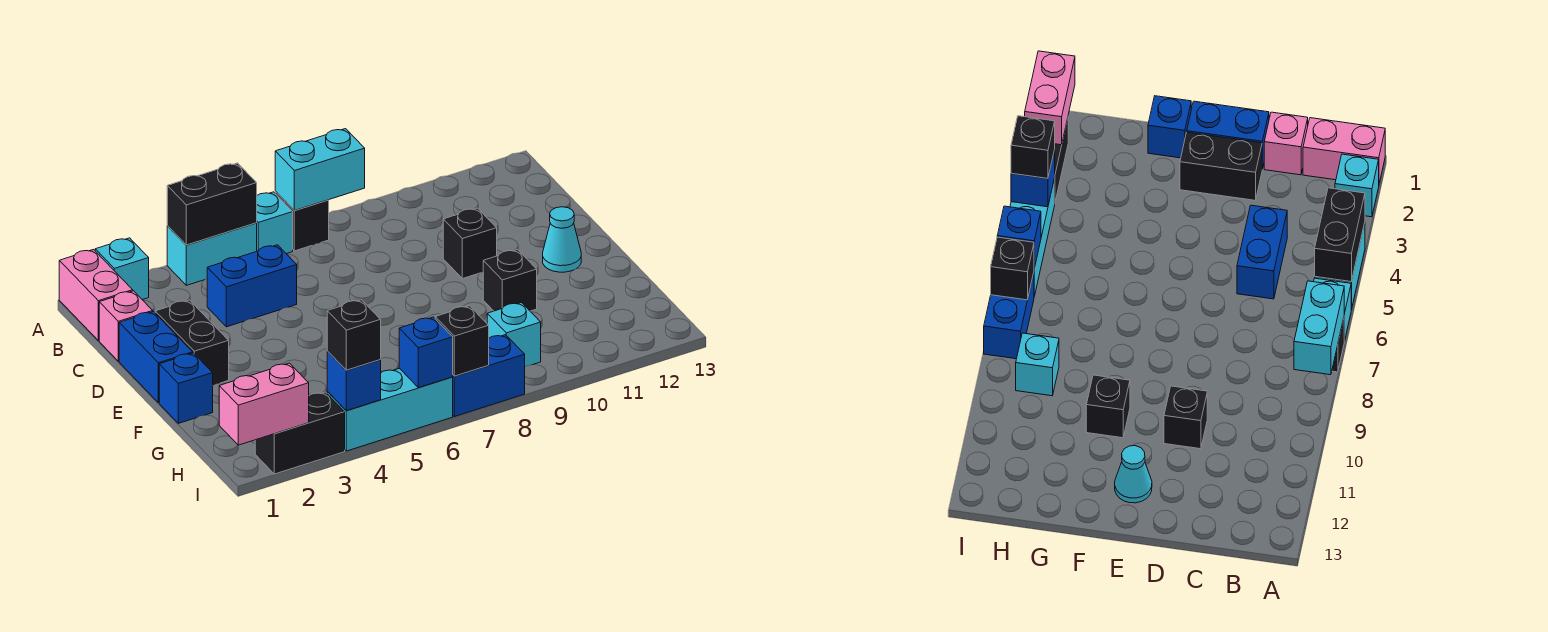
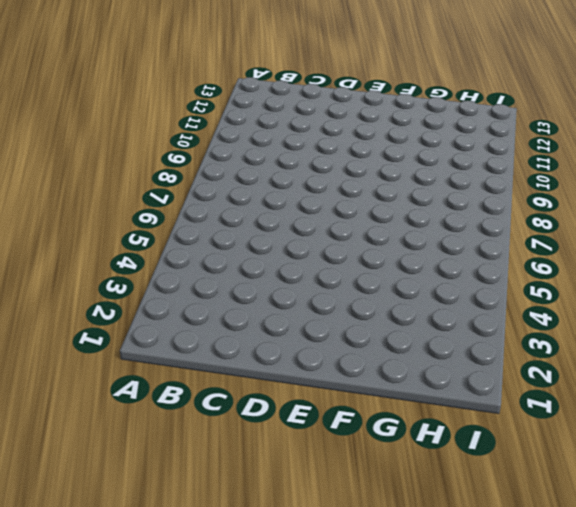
none -> pink brick A1:B1 level 1
none -> cyan brick A2 level 1
none -> cyan brick A4:A5 level 1

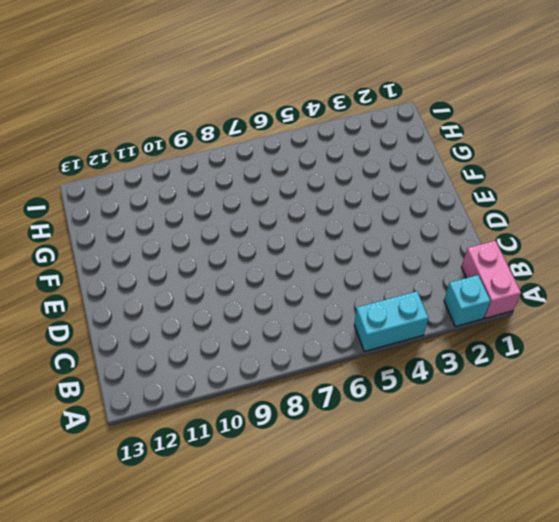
none -> cyan brick A6 level 1
none -> black brick A7 level 1
none -> pink brick C1 level 1

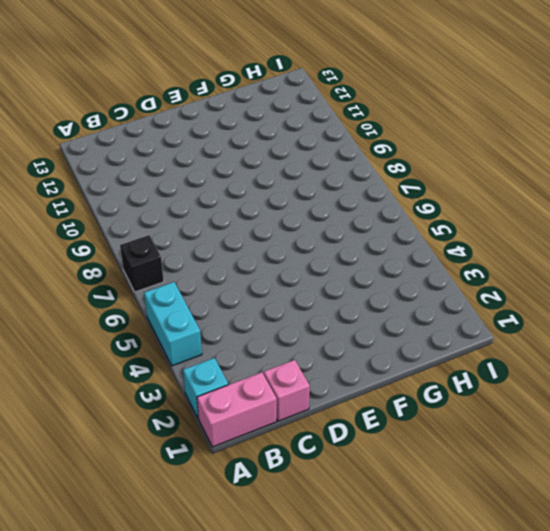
none -> cyan brick A6 level 1
none -> blue brick C4:C5 level 1
none -> blue brick D1:E1 level 1

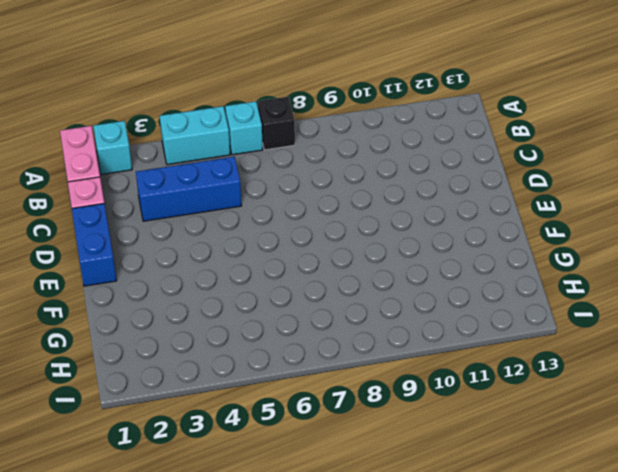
blue brick C3:C5 level 1 -> blue brick C4:C5 level 1
none -> black brick D2:E2 level 1
none -> black brick D10 level 1
none -> cyan cone E12 level 1

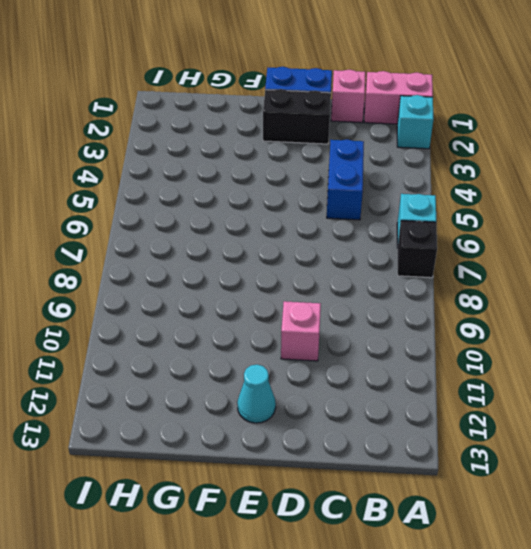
pink brick D10 level 1 -> black brick D10 level 1
none -> cyan brick A4:A5 level 1
none -> blue brick F1 level 1
none -> black brick F10 level 1

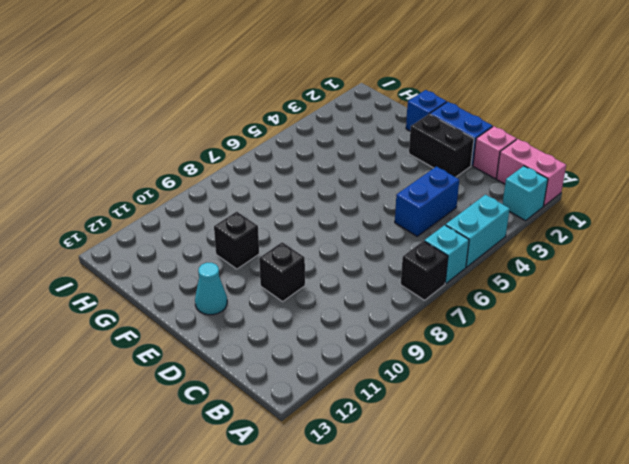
none -> cyan brick H9 level 1
none -> black brick I2:I3 level 1
none -> cyan brick I4:I6 level 1

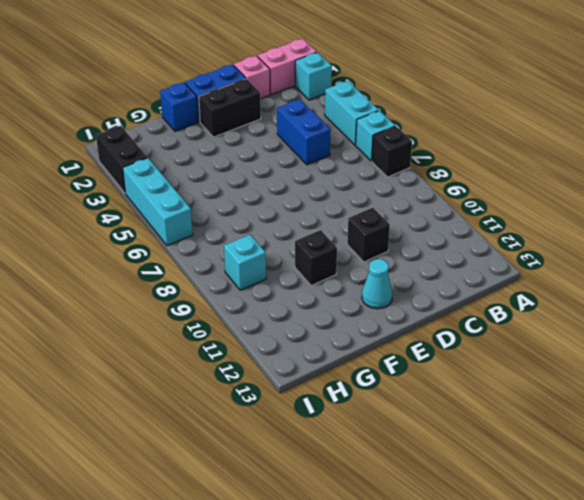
none -> blue brick I7:I8 level 1
none -> black brick A4:A5 level 2
none -> cyan brick A7:A8 level 2

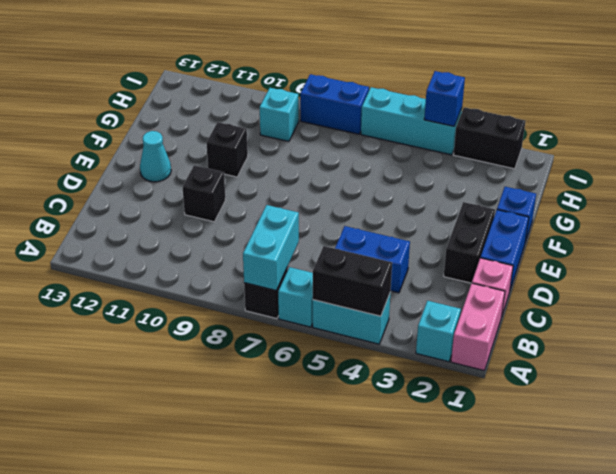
cyan brick A7:B7 level 2 -> cyan brick A7:A8 level 2
none -> pink brick I1:I2 level 2
none -> blue brick I6 level 2
none -> black brick I7 level 2

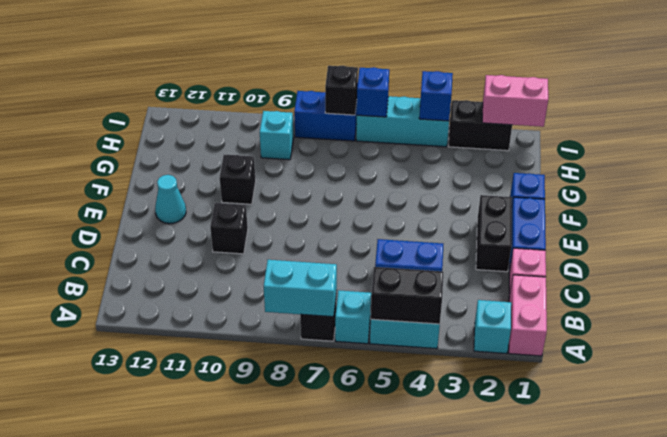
none -> black brick I4 level 3

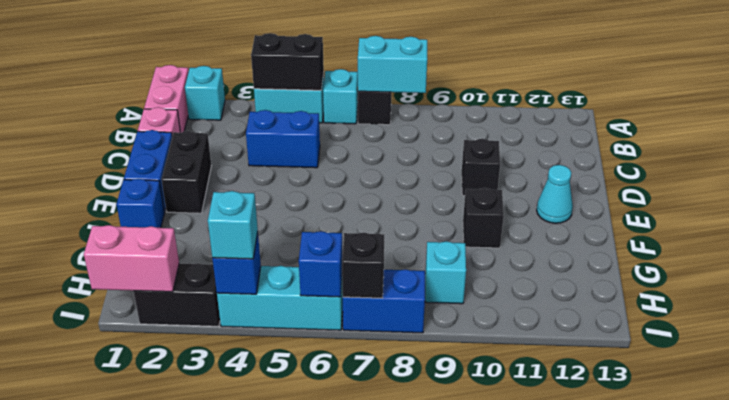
cyan brick I4 level 3 -> black brick I4 level 3

